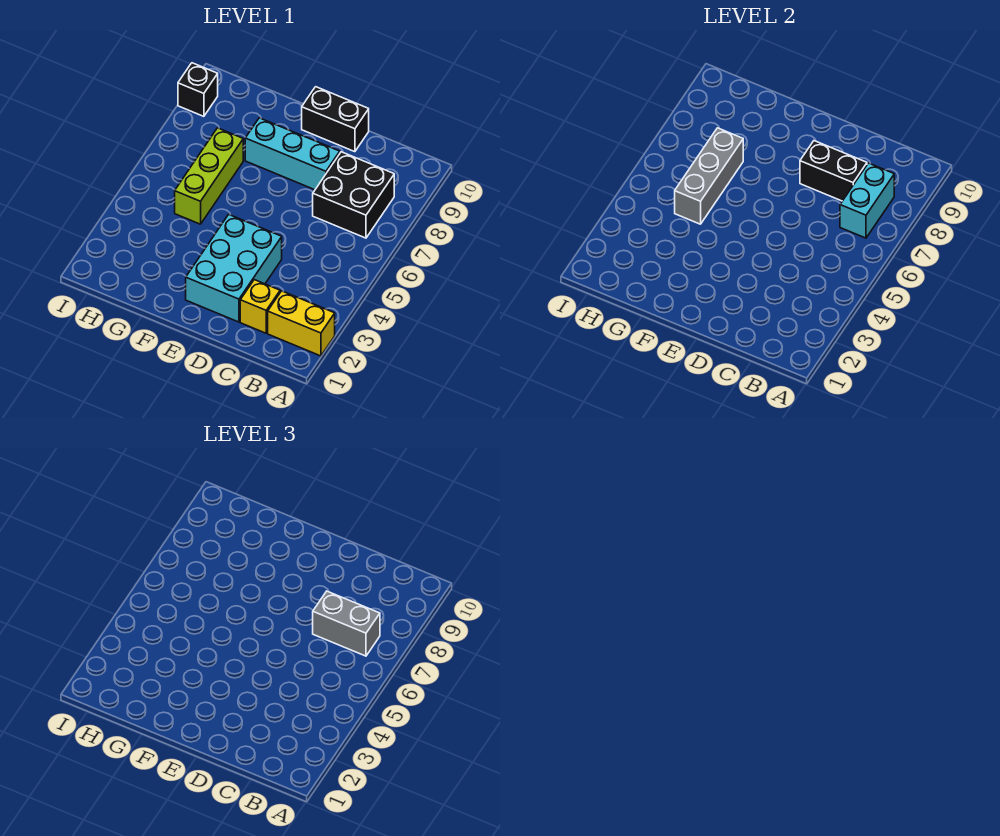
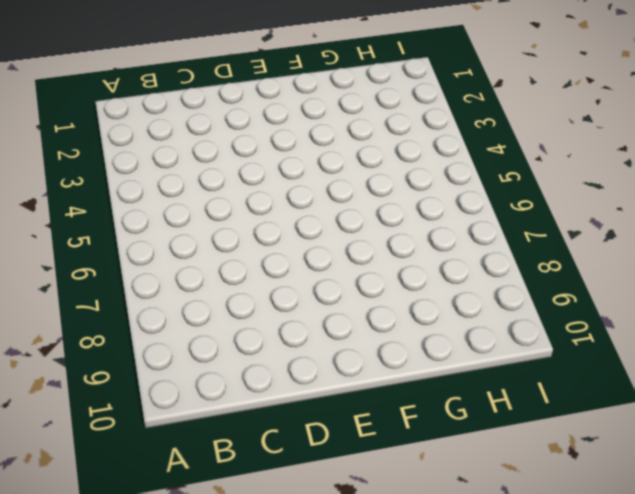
none -> yellow brick A2:B2 level 1
none -> black brick B7:C8 level 1
none -> yellow brick C2 level 1

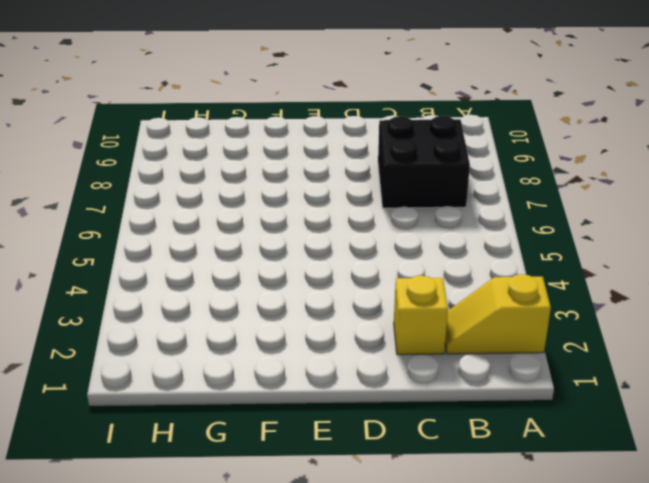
yellow slope A2:B2 level 1 top A -> yellow brick A2:B2 level 1
none -> cyan brick D2:E4 level 1
none -> cyan brick D8:F8 level 1
none -> black brick D10:E10 level 1

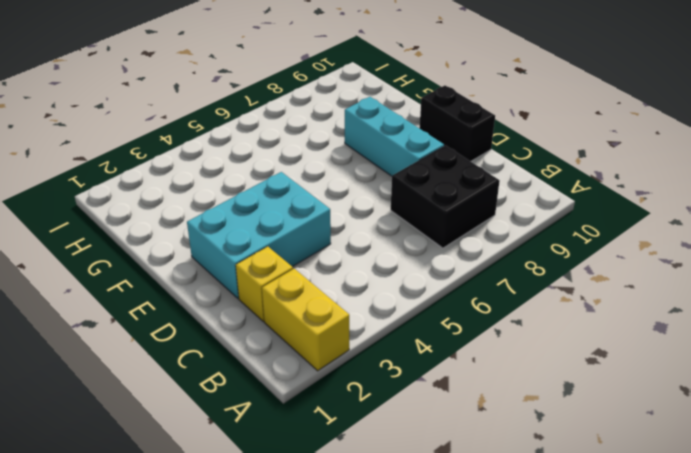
none -> lime brick G5:G7 level 1
none -> black brick I9 level 1
none -> cyan brick B7:B8 level 2

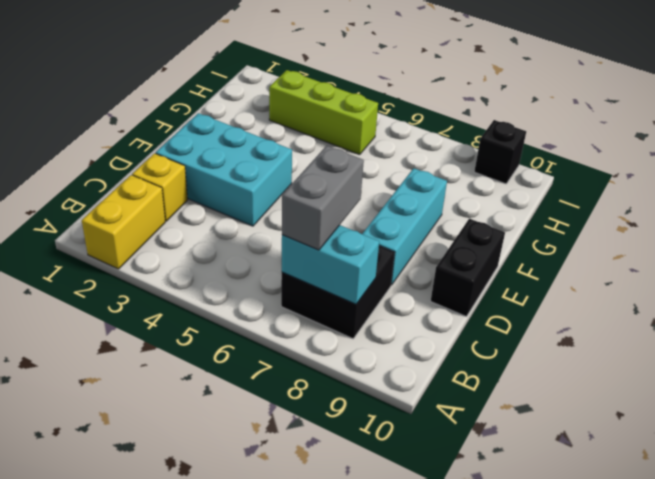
lime brick H3:H5 level 1 -> lime brick G5:G7 level 1
none -> black brick C8:D8 level 2
none -> grey brick G5:G7 level 2

